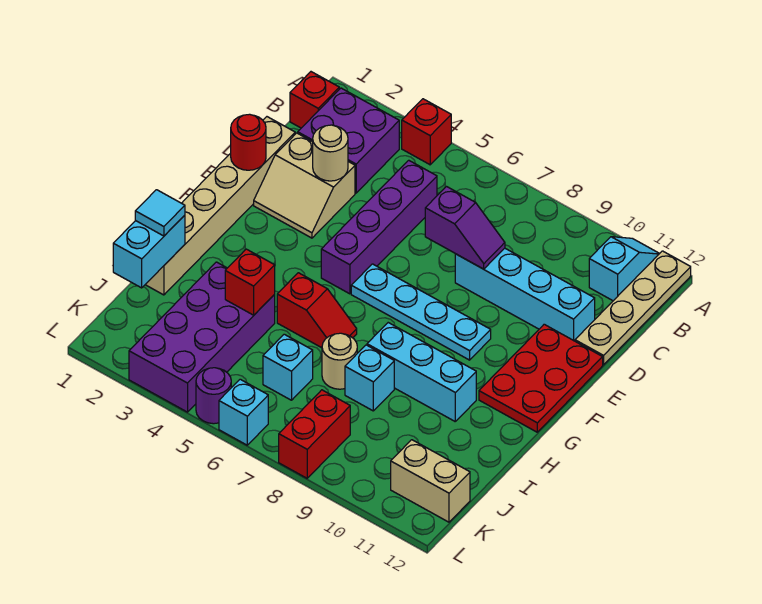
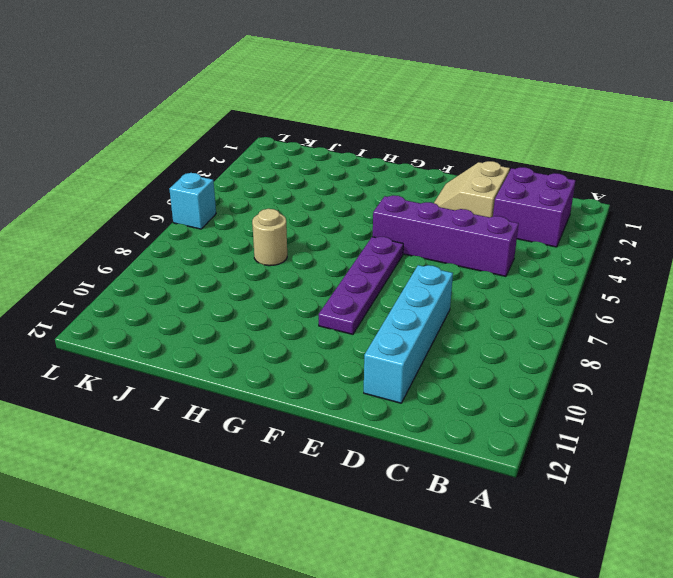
purple plate F6:F9 level 1 -> cyan plate F6:F9 level 1
none -> red brick A4 level 1
none -> cyan slope A11:B11 level 1 top B
none -> tan plate A12:D12 level 1

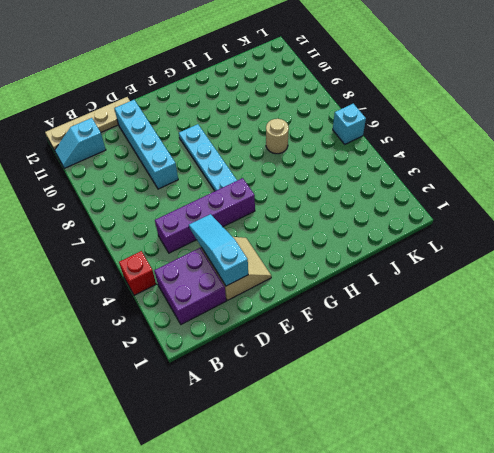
cyan slope D2:D4 level 2 top 2 -> tan round brick D3 level 2
none -> red brick B1 level 1
none -> tan brick D1:I1 level 1
none -> red plate E11:G12 level 1

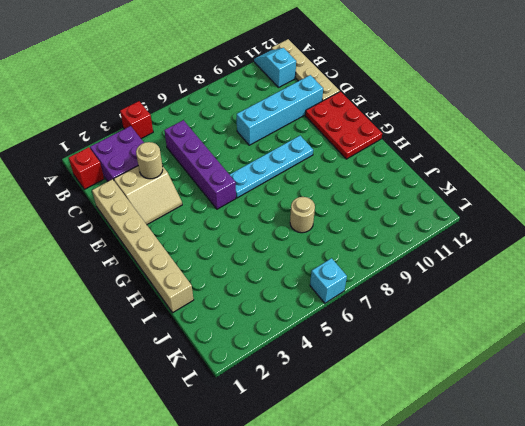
none -> red slope H5:H6 level 1 top 5
none -> cyan brick H8:H10 level 1
none -> purple brick I3:L4 level 1

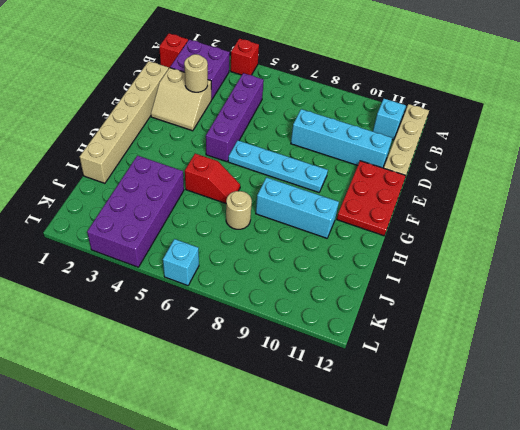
none -> cyan brick I8 level 1
none -> cyan brick J6 level 1
none -> red brick K8:L8 level 1

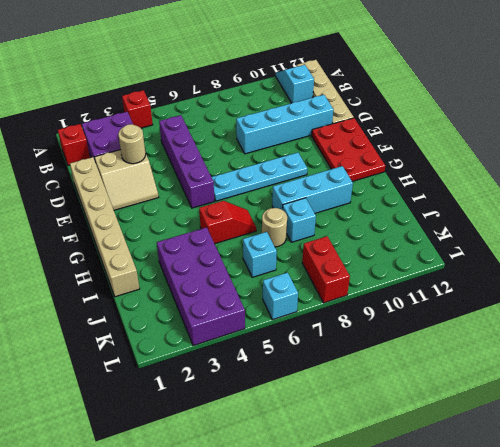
none -> tan brick K11:K12 level 1
none -> purple round brick L5 level 1
none -> purple slope D7:D8 level 2 top 7

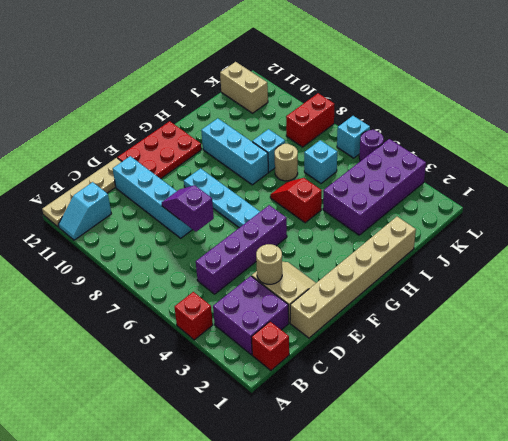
none -> red round brick E1 level 2
none -> cyan brick I1:J1 level 2
none -> red brick I4 level 2

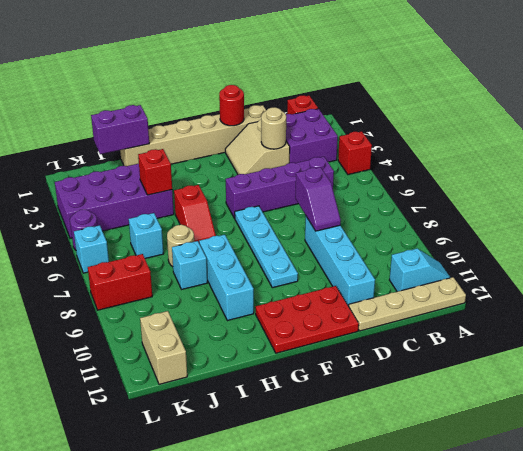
purple brick I1:J1 level 2 -> cyan brick I1:J1 level 2
none -> cyan tile I1 level 3

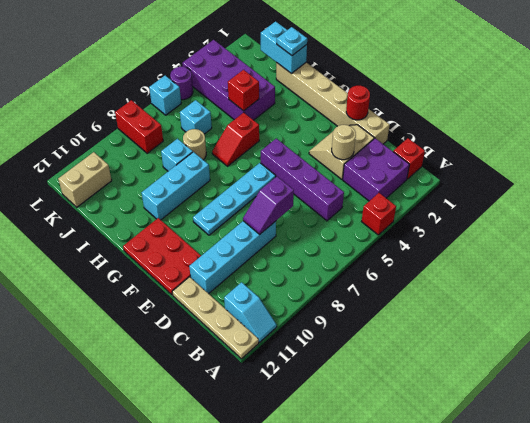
cyan plate I1 level 3 -> cyan tile I1 level 3

